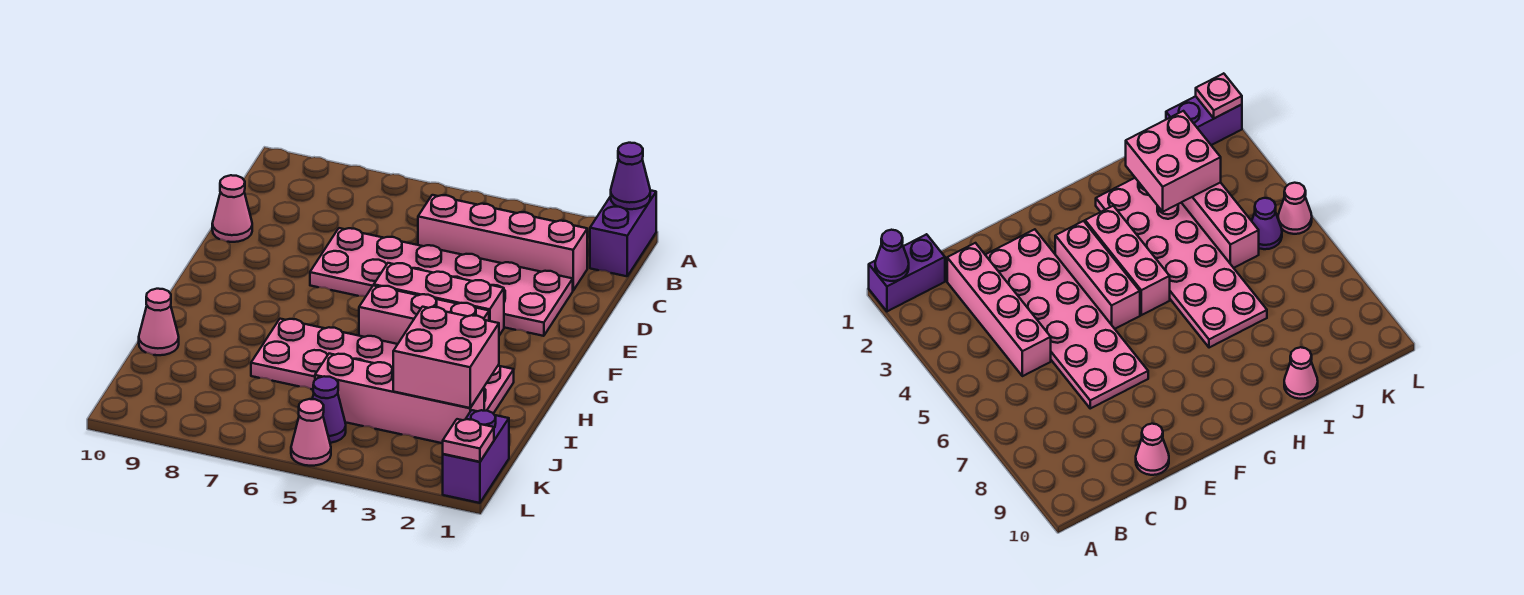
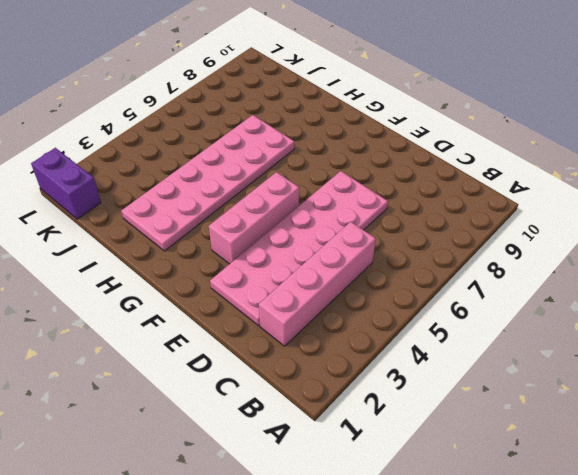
none -> purple brick A1:B1 level 1
none -> pink cone D10 level 1
none -> pink brick G3:G5 level 1

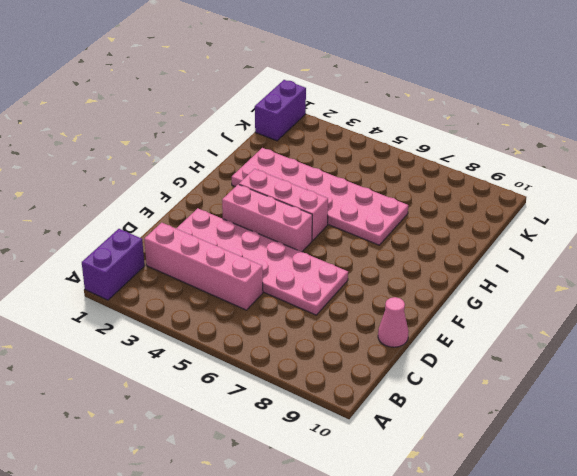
none -> pink cone I10 level 1
none -> pink brick J2:J5 level 1
none -> purple cone K5 level 1

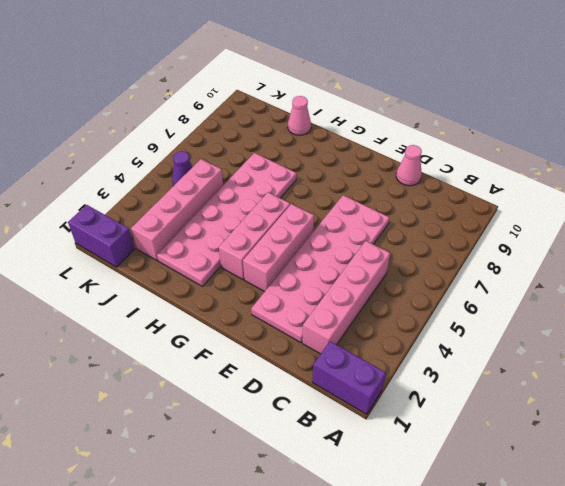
none -> pink cone L5 level 1
none -> purple cone A1 level 2
none -> pink brick I2:J3 level 2

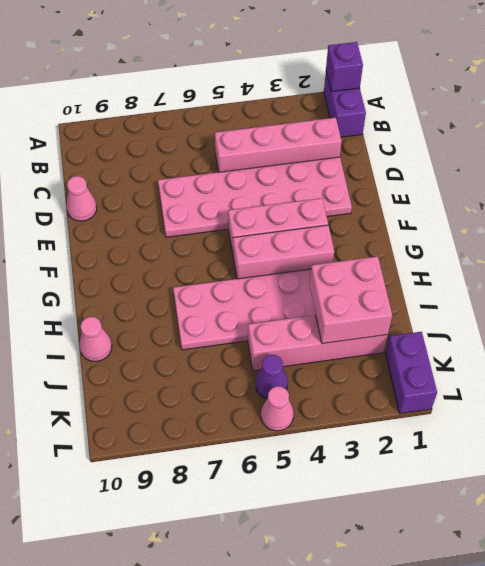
purple brick A1 level 2 -> purple cone A1 level 2
none -> pink plate L1 level 2

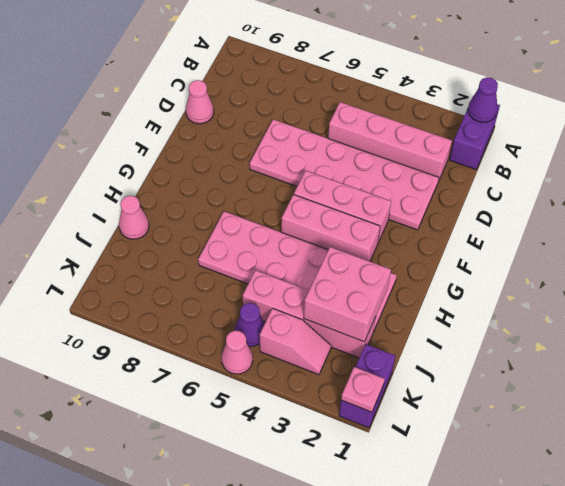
pink slope K3:K4 level 1 top 4 -> none

